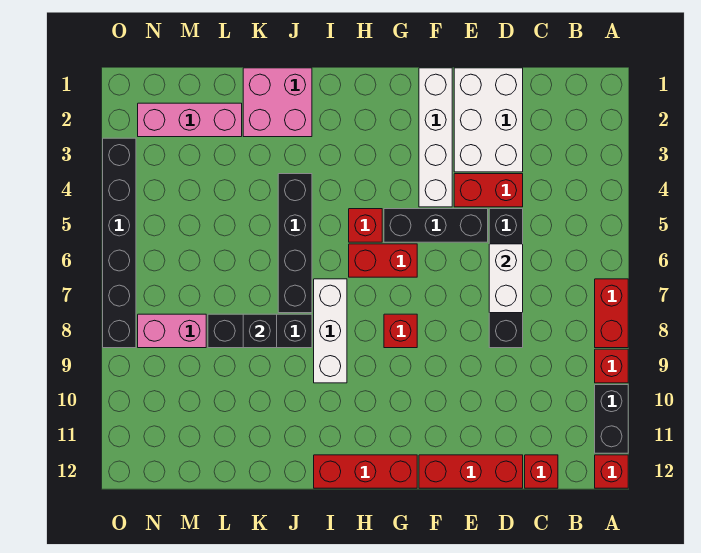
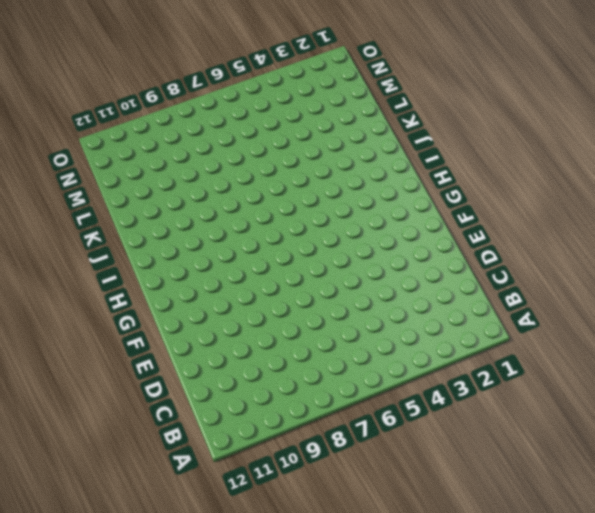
none -> red brick A7:A8 level 1
none -> red brick A9 level 1
none -> black brick A10:A11 level 1

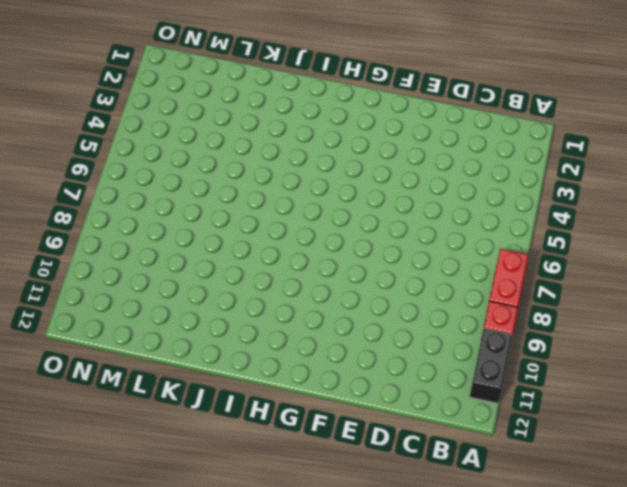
none -> red brick A12 level 1
none -> red brick C12 level 1
none -> white brick D1:E3 level 1

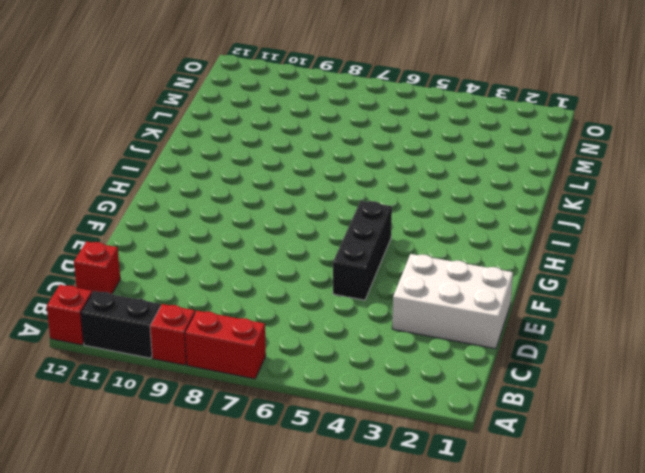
none -> red brick D4:E4 level 1
none -> black brick D5:D8 level 1
none -> red brick D12:F12 level 1

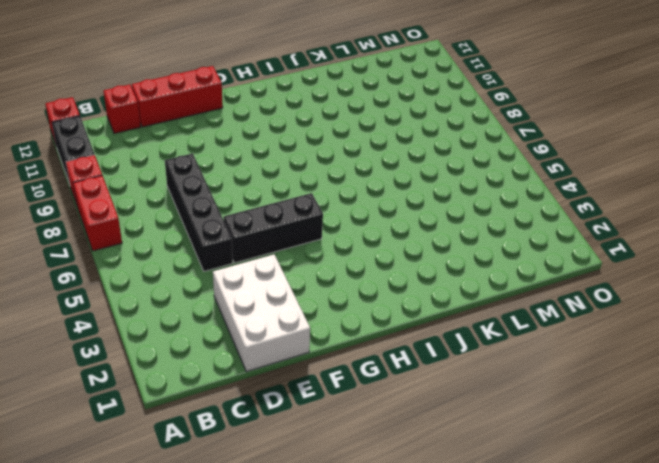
none -> red brick D4:E4 level 1
none -> white brick F1:F4 level 1
none -> red brick G6:H6 level 1

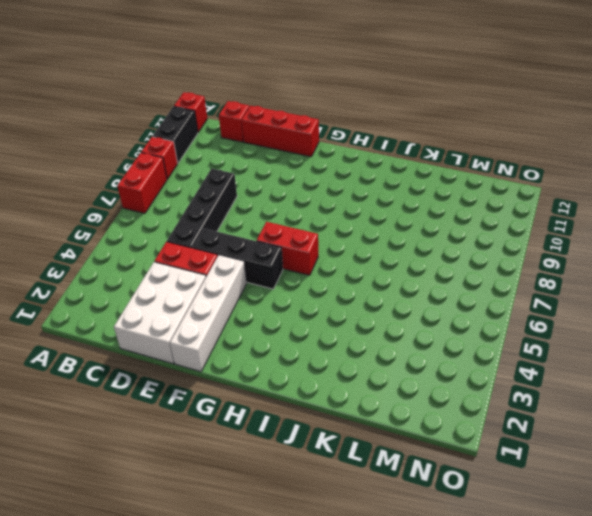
none -> red brick G8 level 1
none -> red brick G12:I12 level 1
none -> red brick H5 level 1

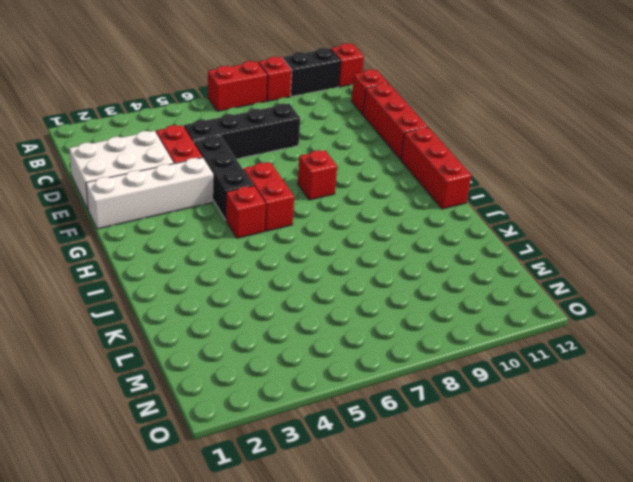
none -> white brick I7:I9 level 1
none -> pink brick J1:K2 level 1
none -> black brick J4:J7 level 1

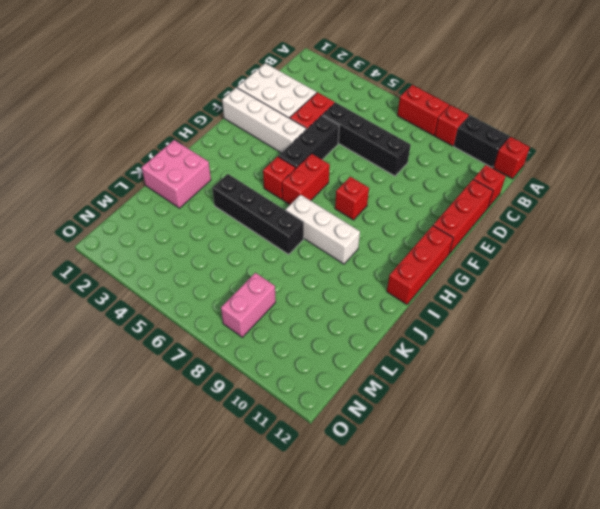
none -> black brick J8:L8 level 1
none -> pink brick L2:N2 level 1
none -> black brick O3:O8 level 1

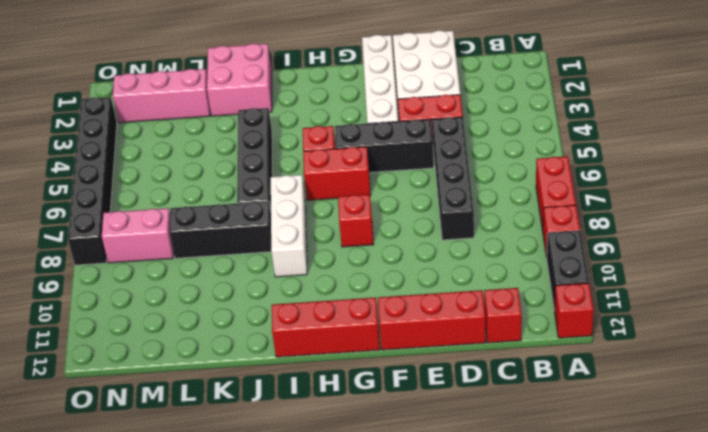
none -> white brick D6:D7 level 2
none -> black brick K8 level 2

